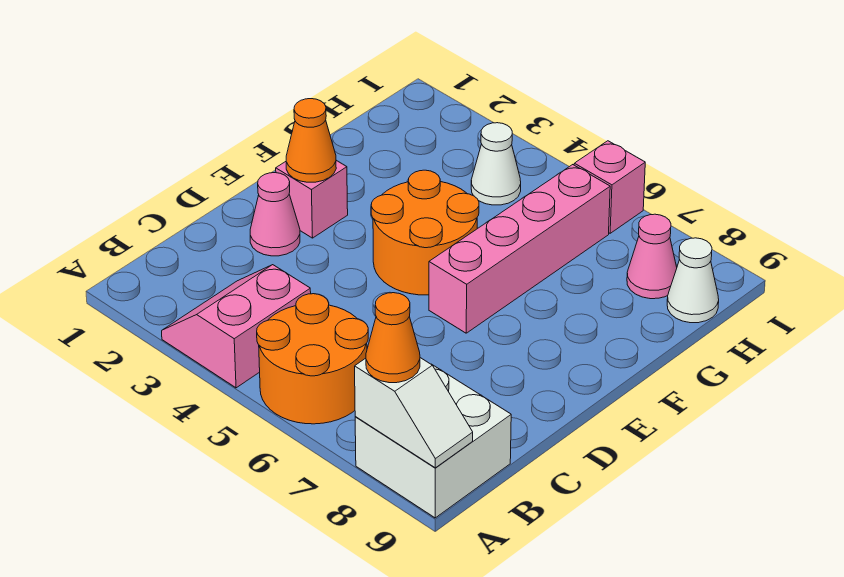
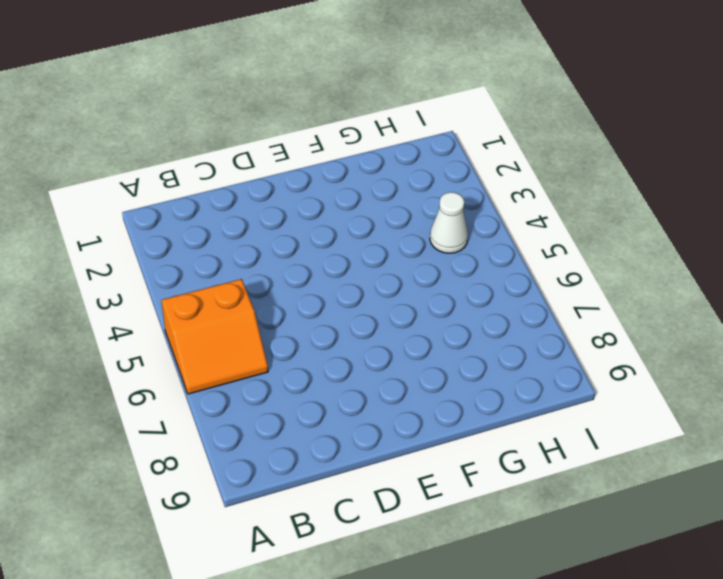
orange slope A5:B6 level 1 top 5 -> orange round brick A5:B6 level 1
none -> pink slope A3:B4 level 1 top 4
none -> white brick A8:B9 level 1
none -> pink cone D2 level 1

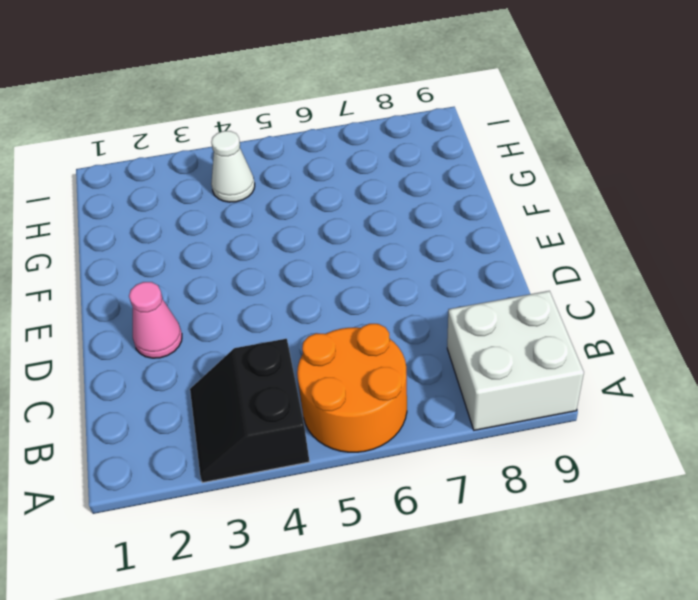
black slope A3:B4 level 1 top 4 -> pink slope A3:B4 level 1 top 4
none -> pink brick E2 level 1
none -> orange round brick E4:F5 level 1
none -> pink brick E6:H6 level 1

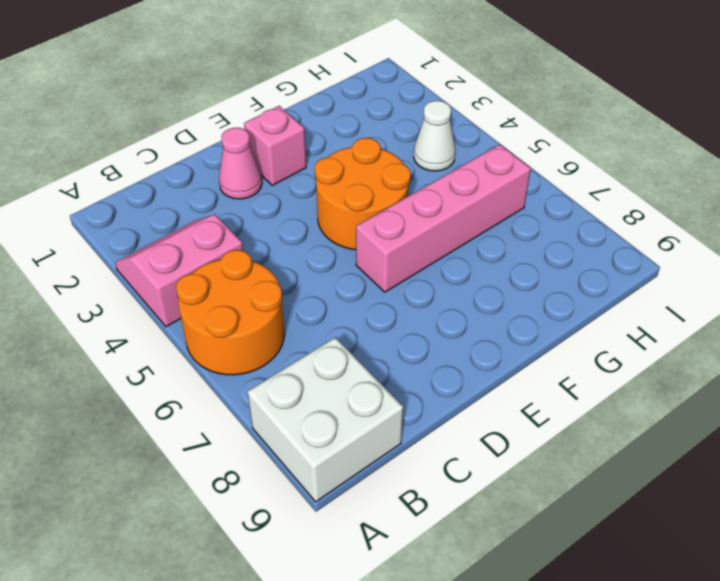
none -> pink cone H8 level 1
none -> white cone H9 level 1
none -> pink brick I6 level 1

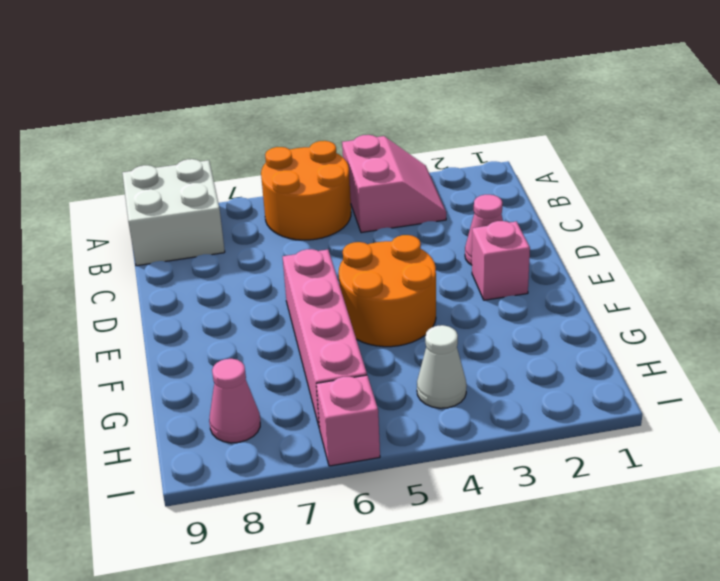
none -> white cone H9 level 1
none -> white slope A8:A9 level 2 top 8
none -> orange cone E2 level 2

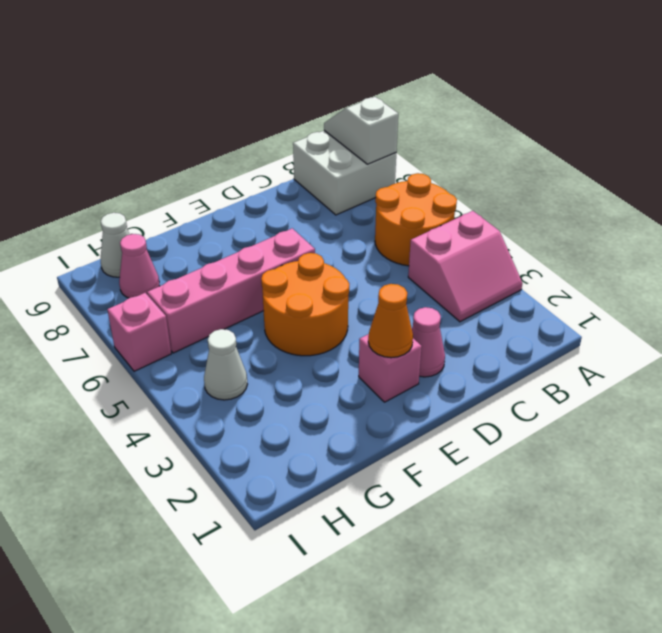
none -> orange cone A8 level 3

